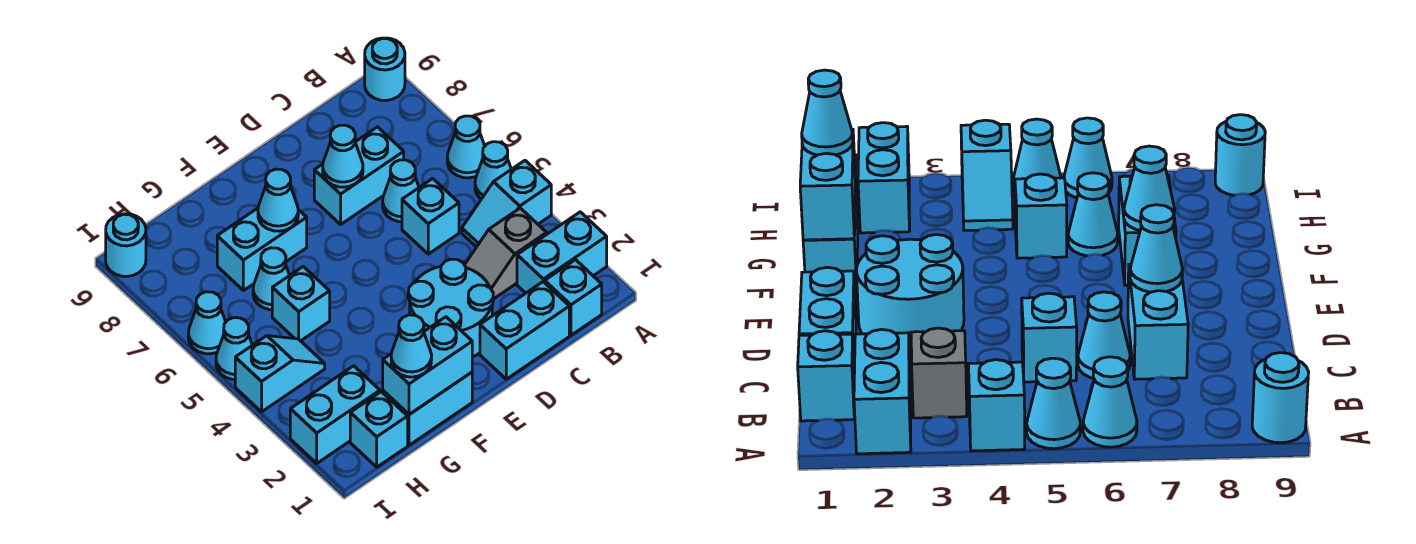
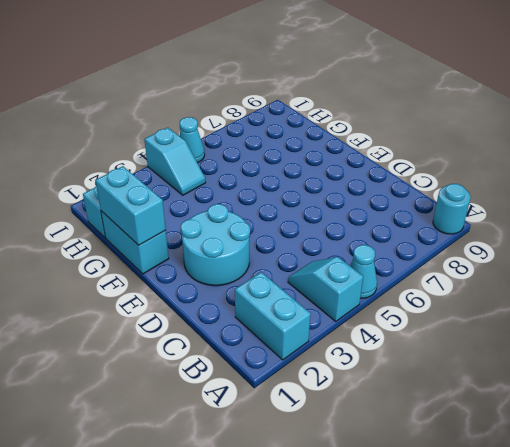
none -> cyan cone A6 level 1
none -> cyan brick B1 level 1
none -> grey slope B3:C3 level 1 top B

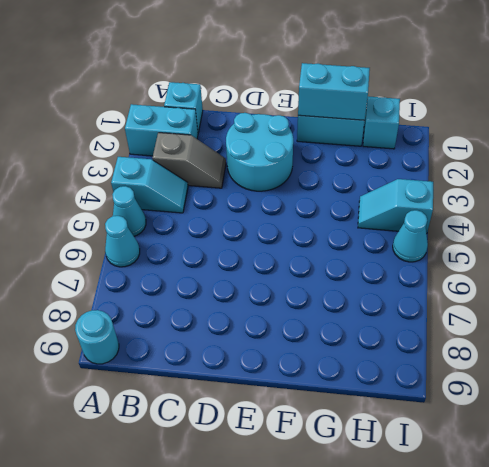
none -> cyan brick C1:D1 level 1
none -> cyan brick C5 level 1
none -> cyan cone C6 level 1

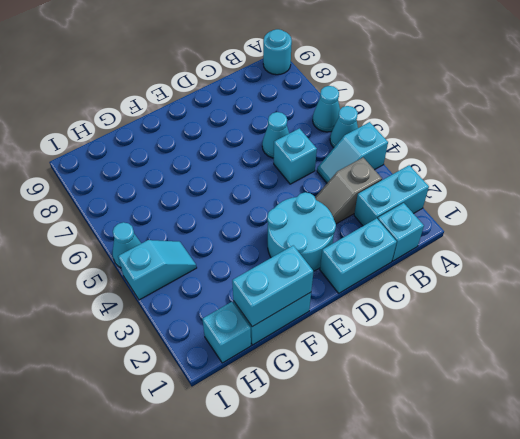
none -> cyan brick C7:D7 level 1
none -> cyan brick F7:G7 level 1
none -> cyan brick G5 level 1

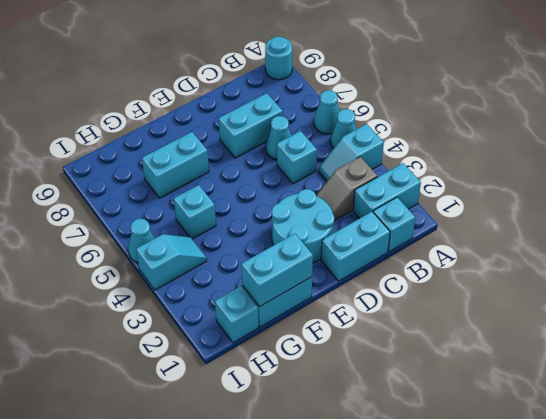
none -> cyan cone G6 level 1
none -> cyan brick H2:I2 level 1
none -> cyan cone I6 level 1

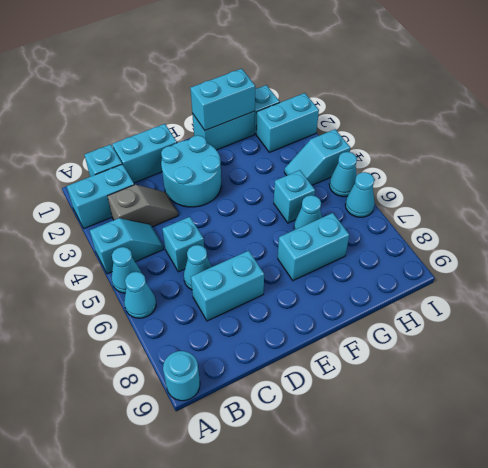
none -> cyan round brick I9 level 1
none -> cyan cone D7 level 2
none -> cyan cone F7 level 2

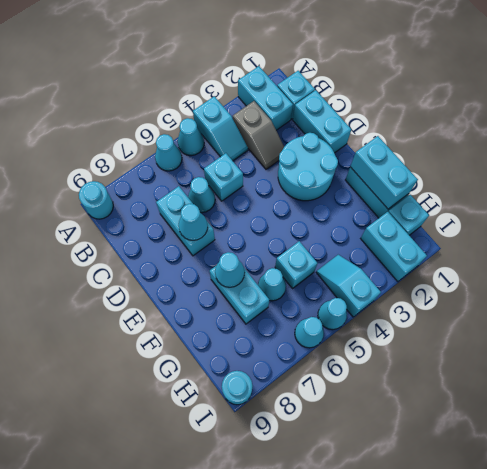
none -> cyan cone G1 level 3

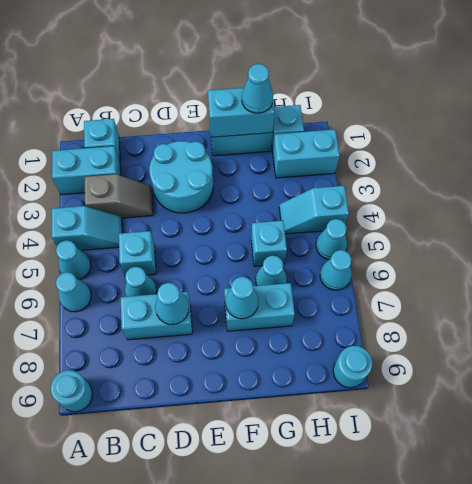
none -> cyan brick C1:D1 level 1

